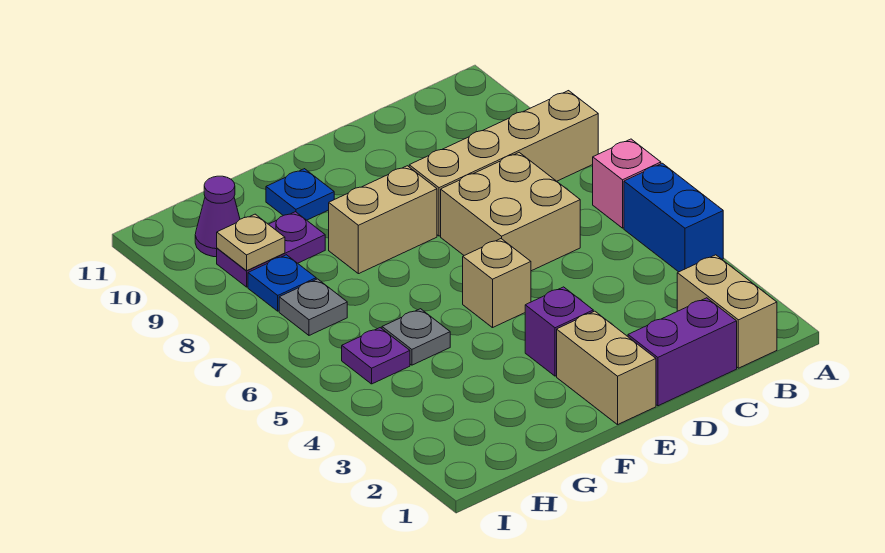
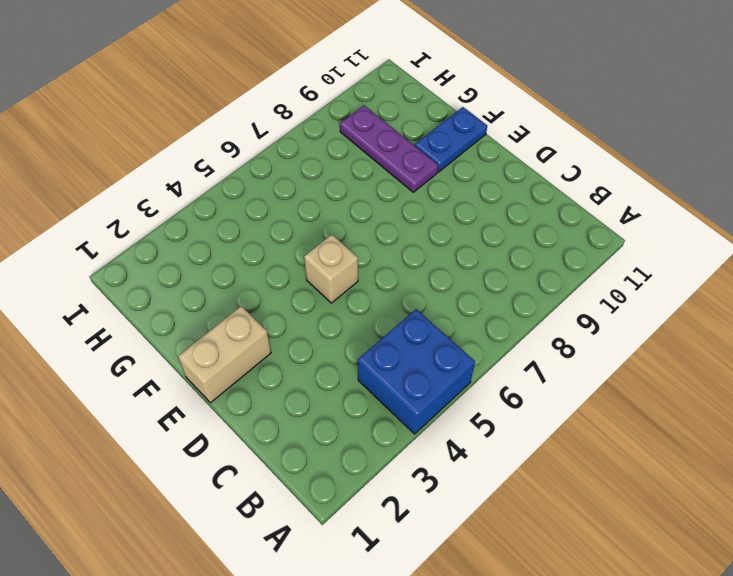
blue brick A4:B5 level 1 -> blue brick A4:A5 level 1
purple plate F9:H9 level 1 -> purple plate G9:H9 level 1
blue plate F10:F11 level 1 -> blue plate F10 level 1
none -> pink brick A6 level 1
none -> tan brick A8:D8 level 1
none -> tan brick B1:B2 level 1

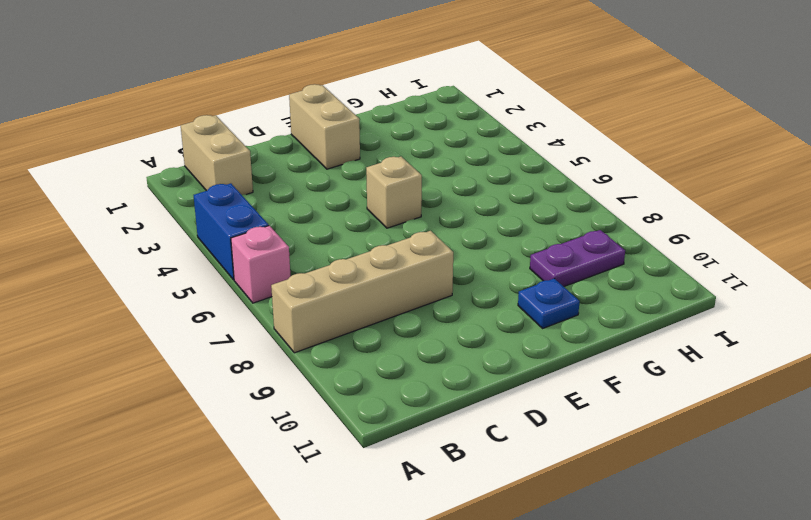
none -> purple brick C1:D1 level 1
none -> tan brick C6:D7 level 1
none -> purple brick E3 level 1

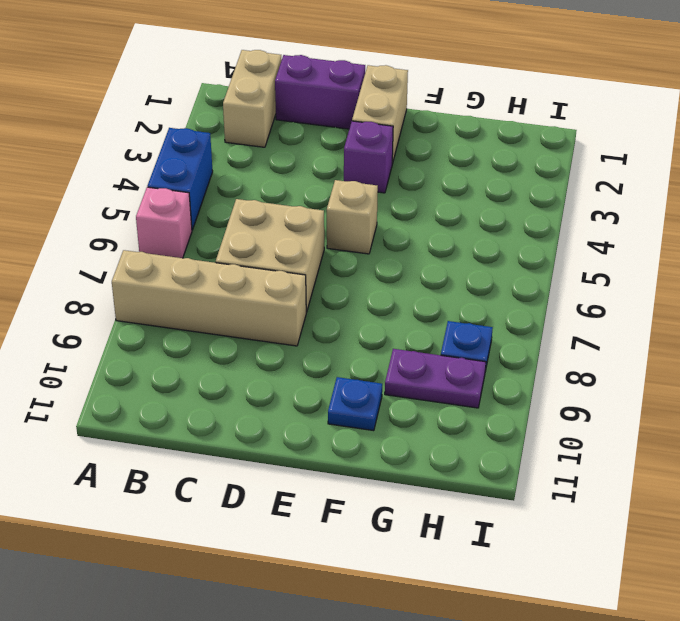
none -> tan brick E8:F8 level 1
none -> grey plate G5 level 1
none -> purple plate H5 level 1

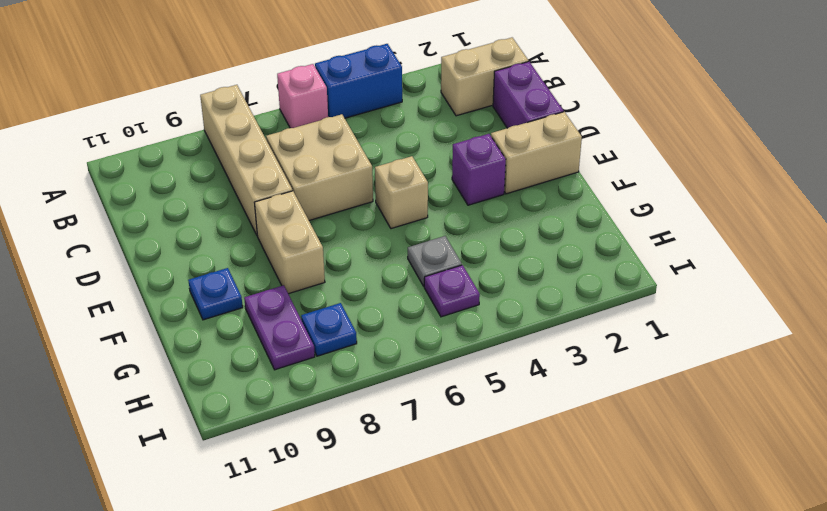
none -> grey plate H7 level 1
none -> purple cone H10 level 1
none -> tan plate H9 level 2

